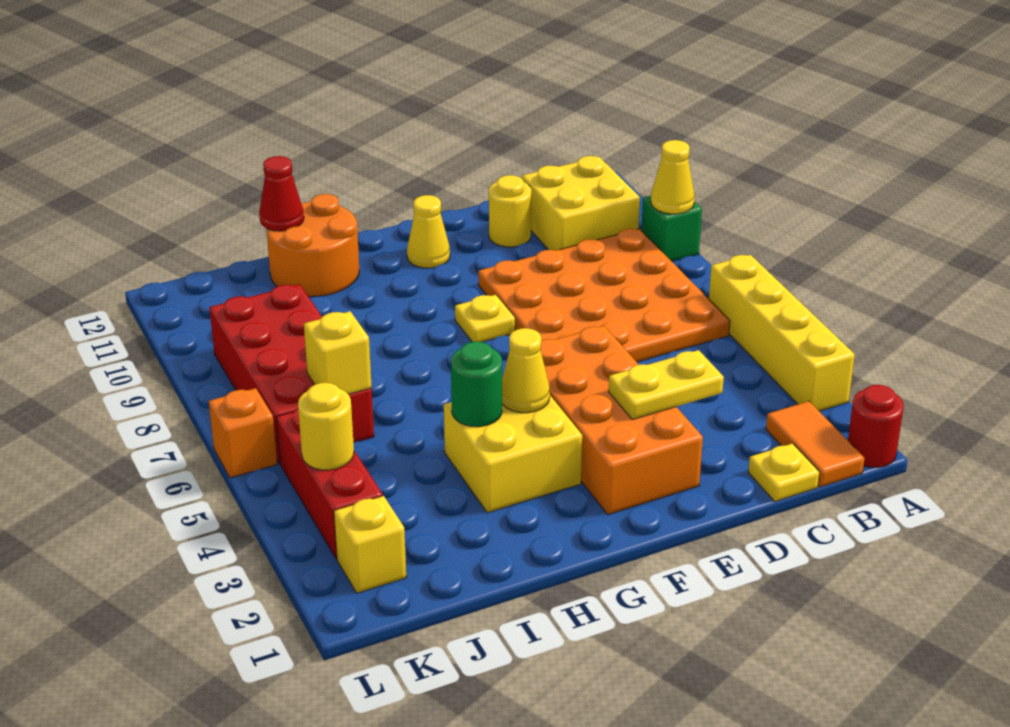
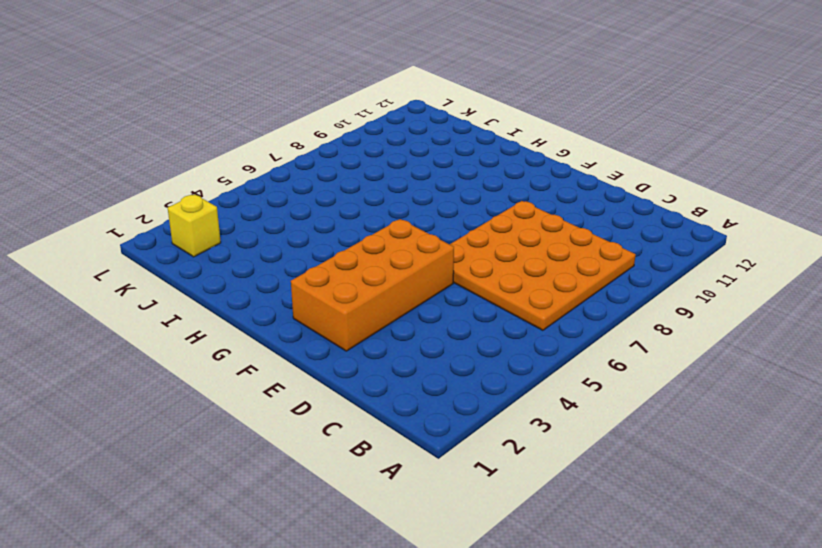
none -> red round brick A1 level 1
none -> yellow brick A3:A6 level 1
none -> green brick A9 level 1

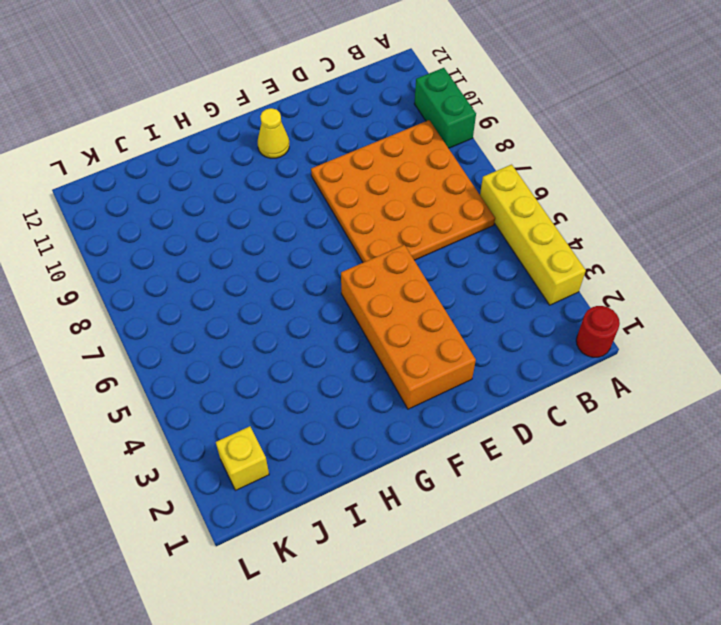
green brick A9:A10 level 1 -> green brick A9 level 1
none -> orange tile B1:B2 level 1
none -> yellow brick B10:C11 level 1
none -> yellow plate C1 level 1

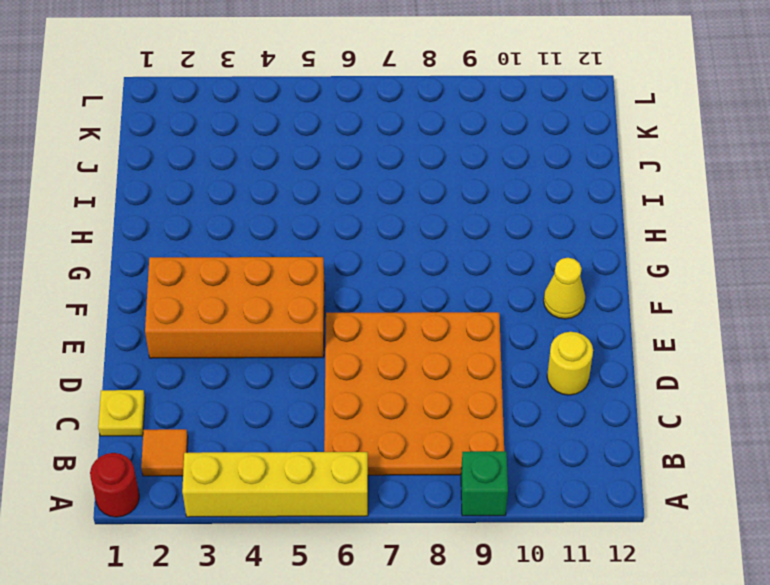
orange tile B2 level 1 -> orange tile B1:B2 level 1
none -> yellow brick B10:C11 level 1
none -> yellow plate F8 level 1
none -> yellow brick G3:H4 level 1

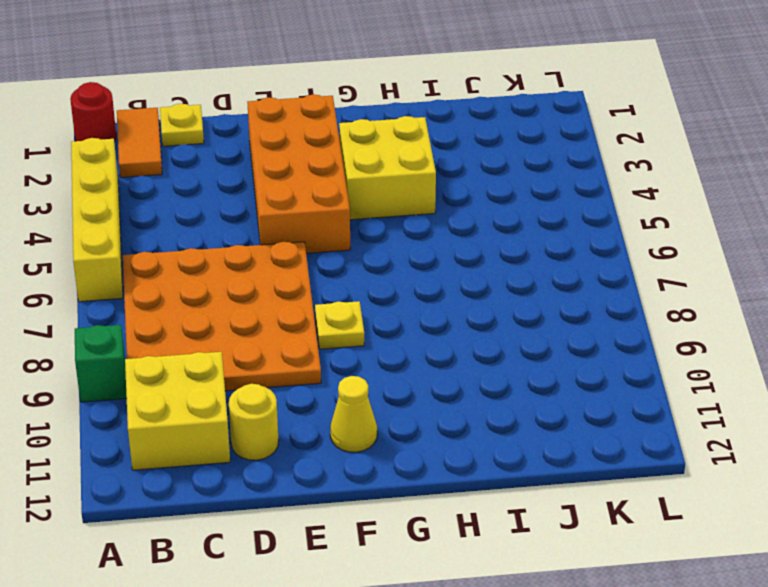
none -> orange round brick H11:I12 level 1
none -> red brick J6:K9 level 1
none -> yellow brick K2 level 1

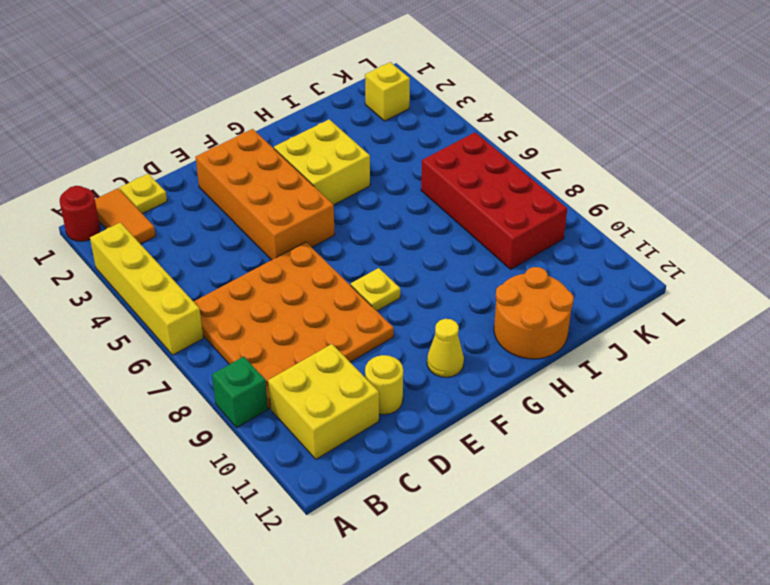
none -> red brick K3:K5 level 1
none -> orange brick L6 level 1
none -> yellow cone A9 level 2

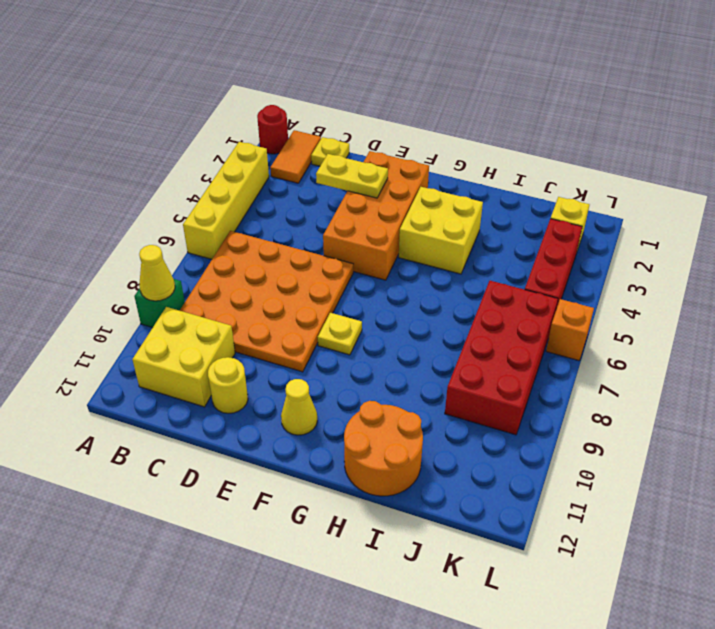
none -> yellow cone G4 level 2
none -> green round brick H4 level 2
none -> red cone I12 level 2

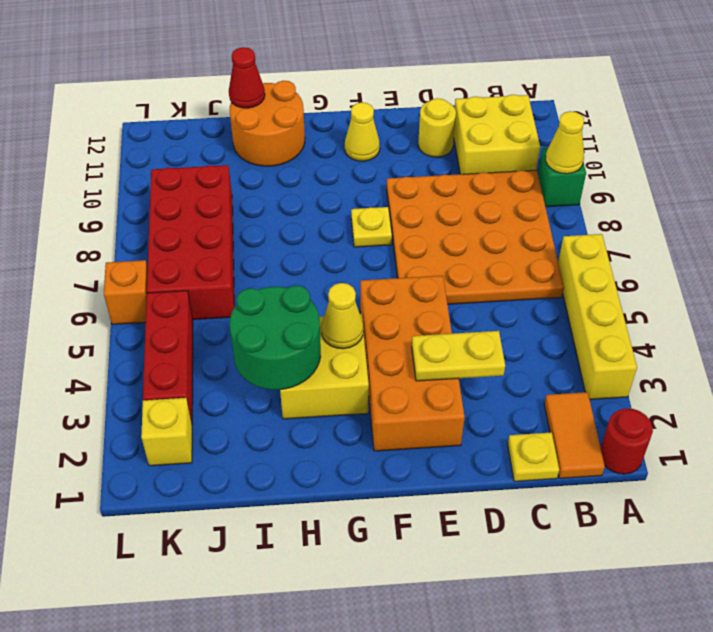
green round brick H3:I4 level 2 -> green round brick H4 level 2
none -> yellow brick J6 level 2
none -> yellow round brick K4 level 2

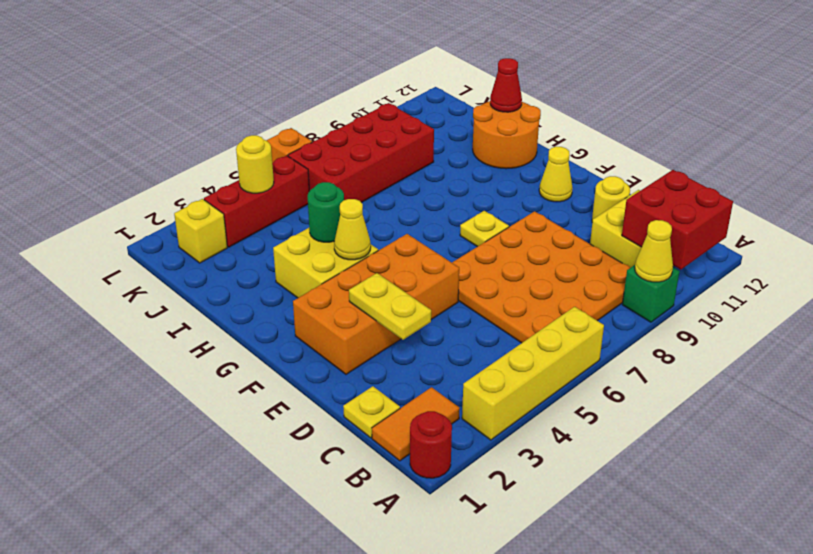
red brick A10:B11 level 2 -> none
none -> yellow brick J6 level 2

